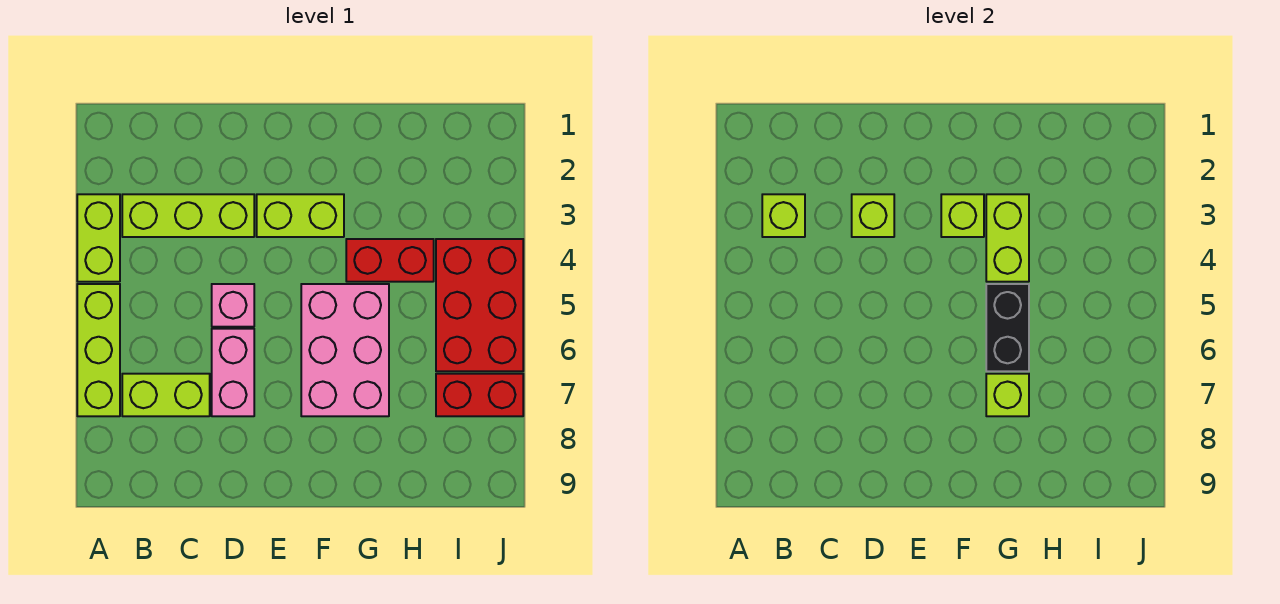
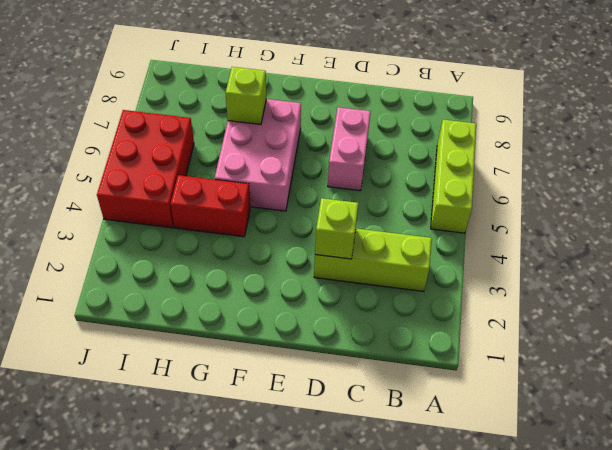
none -> lime brick A3:A4 level 1
none -> lime brick B7:C7 level 1
none -> pink brick D5 level 1

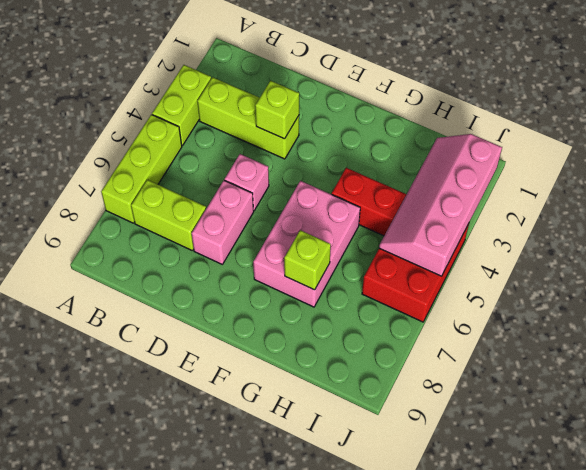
pink slope I2:J5 level 2 top J -> none
none -> lime brick E3:F3 level 1
none -> red brick I7:J7 level 1
none -> lime brick B3 level 2

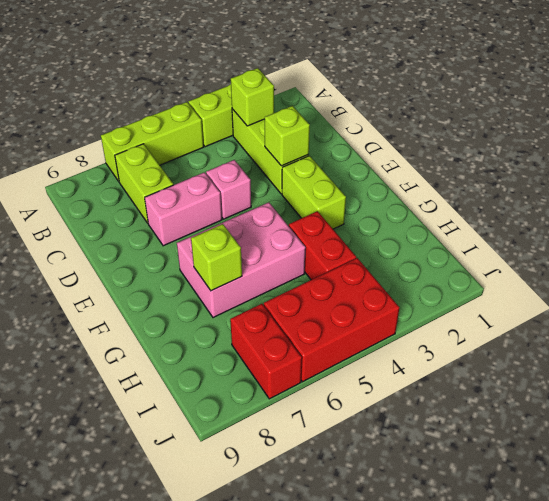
none -> lime brick F3 level 2
none -> lime brick G3:G4 level 2
none -> black brick G5:G6 level 2

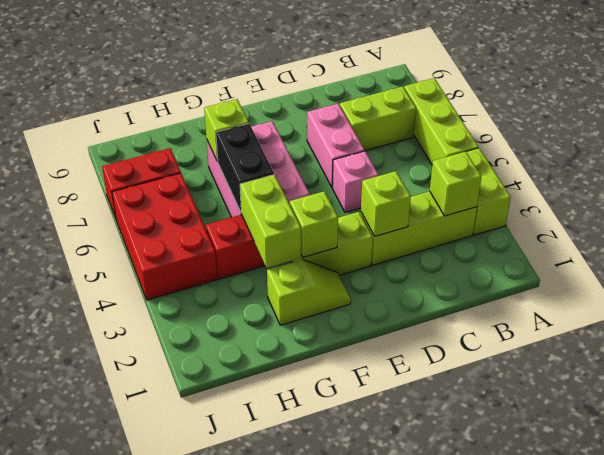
lime slope F2:G2 level 1 top G -> none

